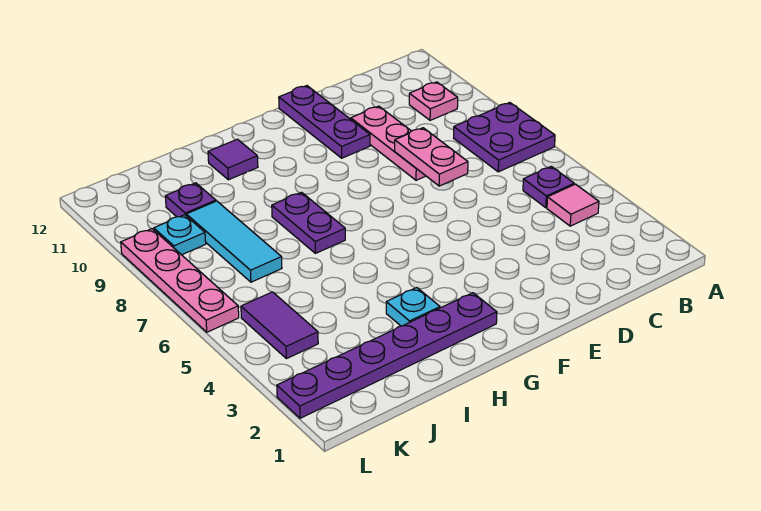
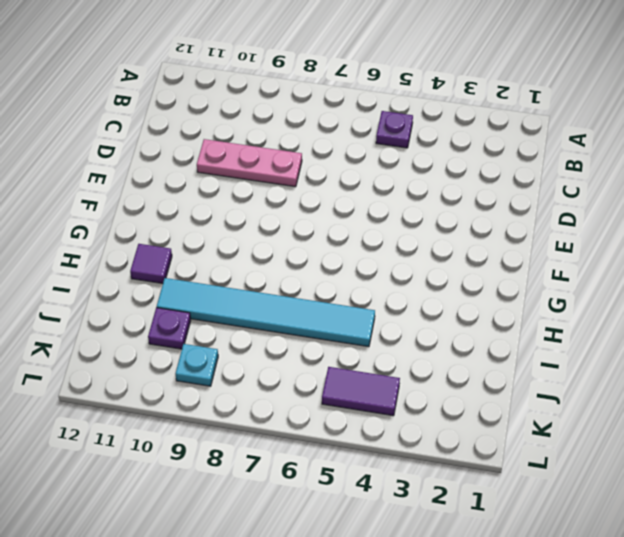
cyan tile I5:I10 level 1 -> none
none -> purple plate A7:B8 level 1
none -> pink tile B4 level 1
none -> pink plate B10 level 1

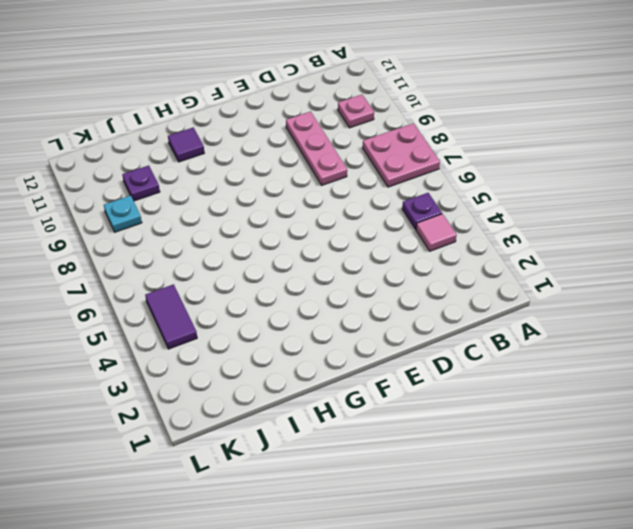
pink plate A7:B8 level 1 -> purple plate A7:B8 level 1
none -> purple plate E10:E12 level 1
none -> purple plate G2:L2 level 1
none -> cyan plate H3 level 1

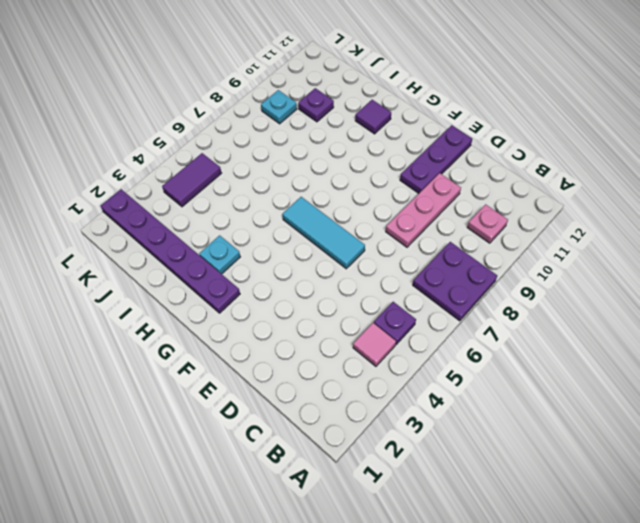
cyan tile E6:G6 level 1 -> cyan tile J7:J9 level 1
none -> purple plate H7:H8 level 1
none -> pink plate L6:L9 level 1
none -> pink plate D7:D8 level 2

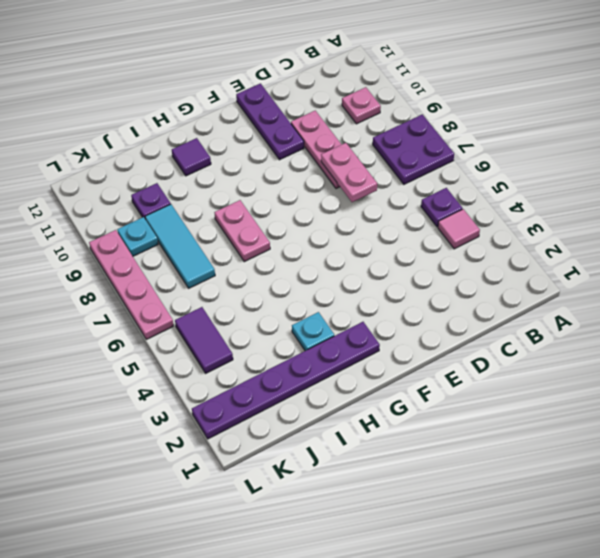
pink plate H7:H8 level 1 -> purple plate H7:H8 level 1

